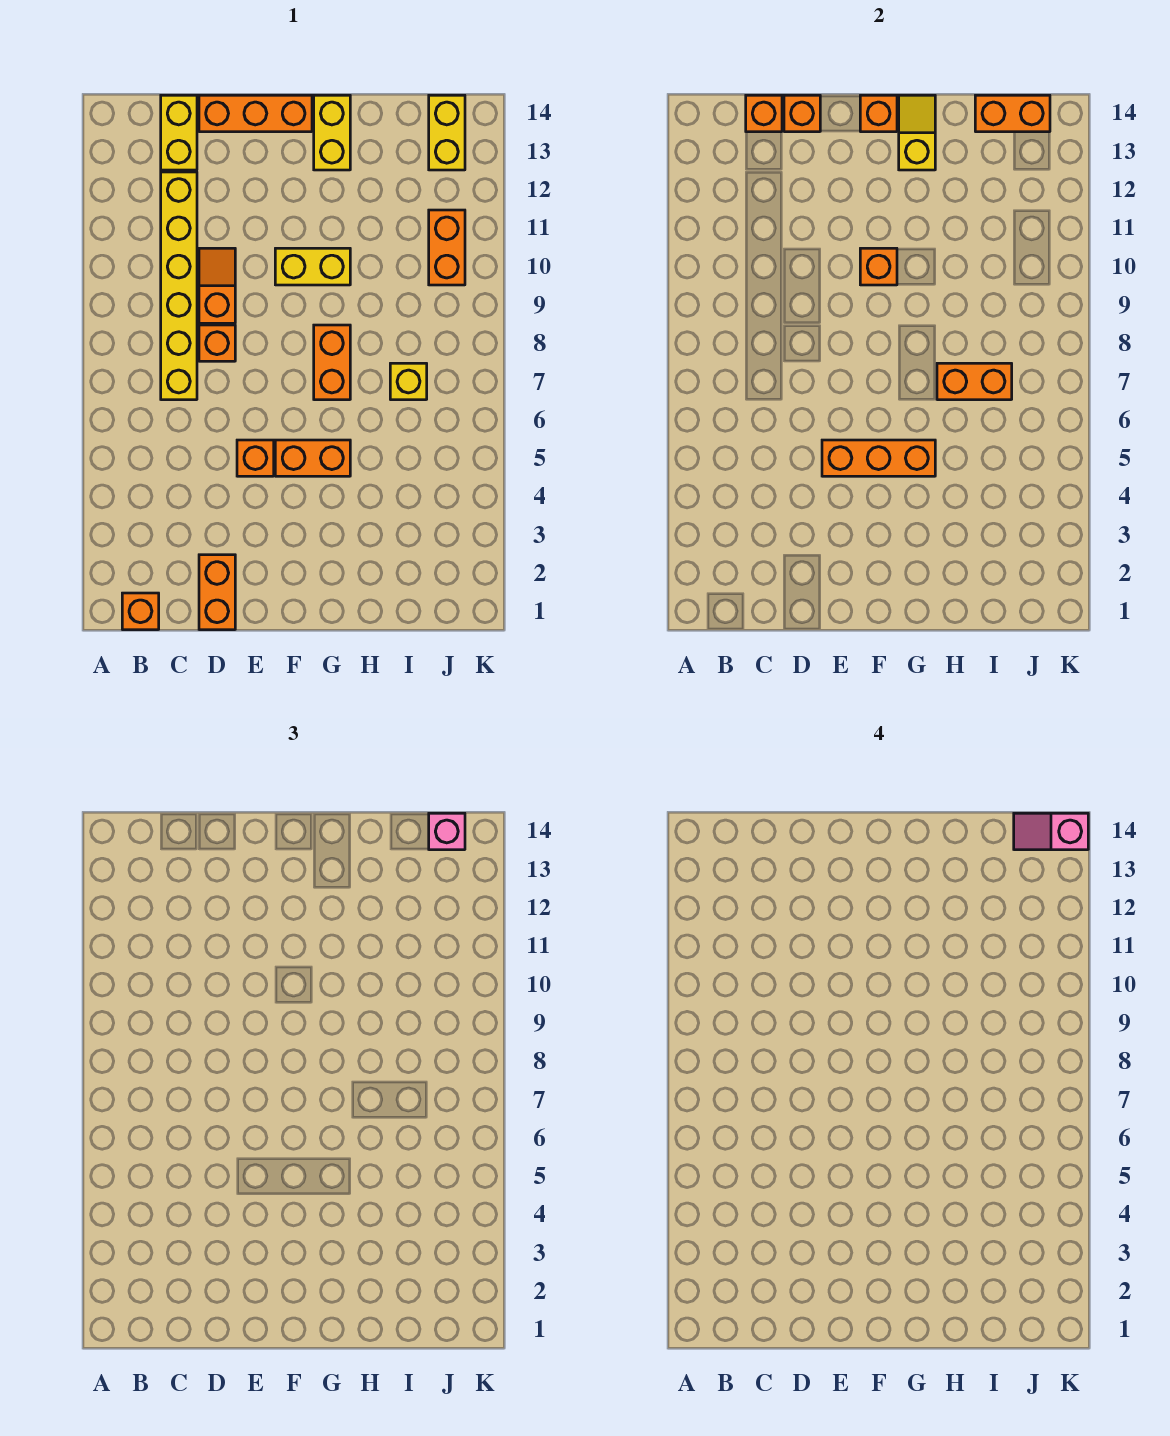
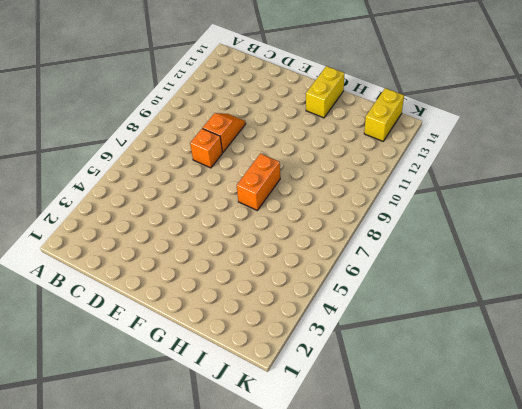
none -> orange brick B1 level 1
none -> yellow brick C7:C12 level 1
none -> yellow brick C13:C14 level 1

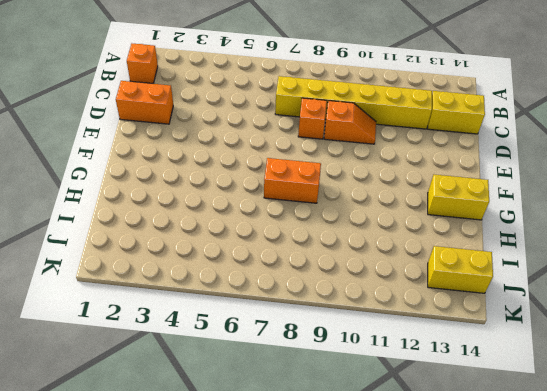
none -> orange brick D14:F14 level 1
none -> orange brick E5 level 1
none -> orange brick F5:G5 level 1

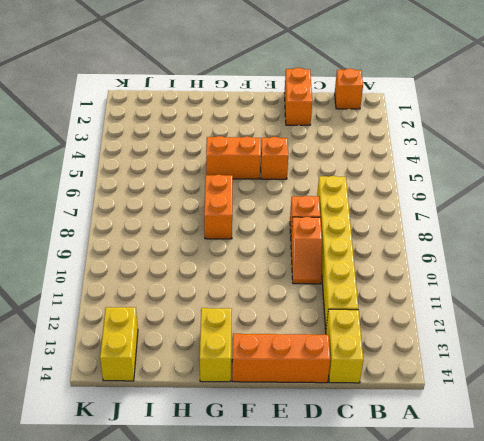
none -> yellow brick F10:G10 level 1
none -> yellow brick I7 level 1
none -> orange brick J10:J11 level 1

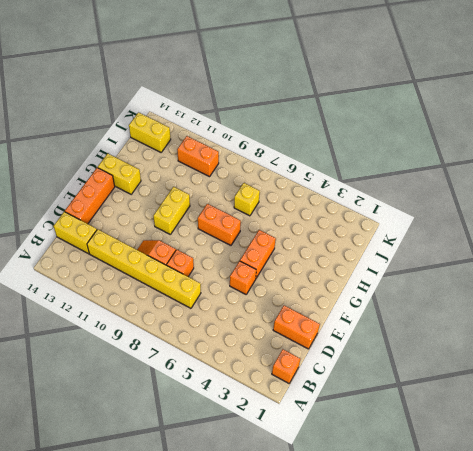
none -> orange brick C14 level 2
none -> orange brick D14 level 2
none -> orange brick E5:G5 level 2

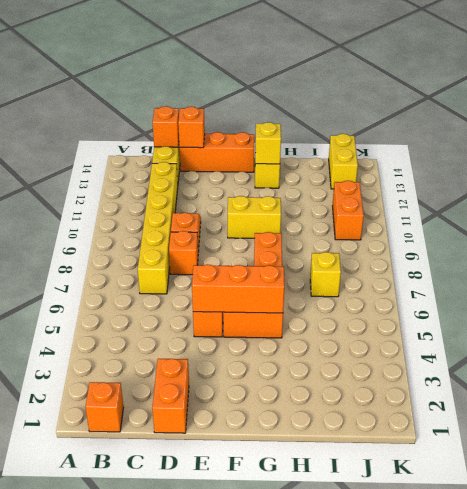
none -> orange brick F10 level 2
none -> orange brick F14 level 2
none -> orange brick H7:I7 level 2

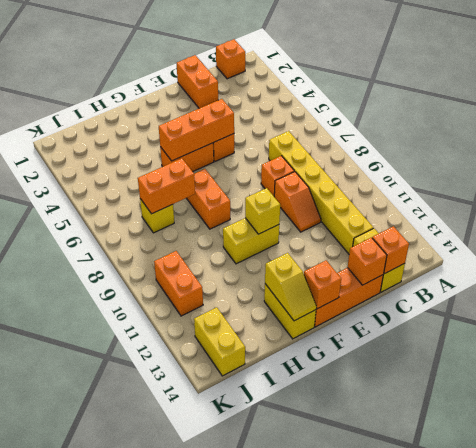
yellow brick F10 level 2 -> orange brick F10 level 2
none -> orange brick I14:J14 level 2
none -> pink brick J14 level 3
none -> pink slope J14:K14 level 4 top K

